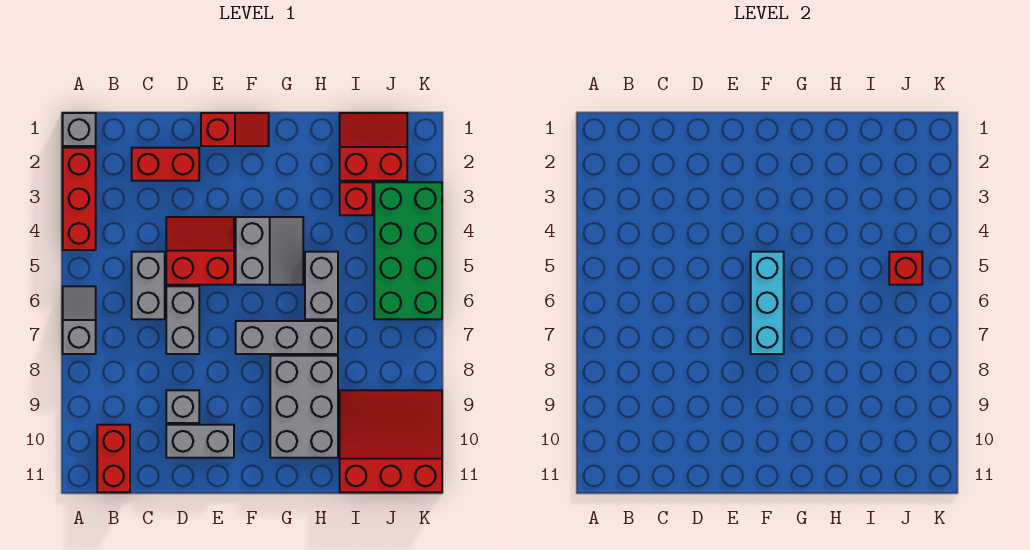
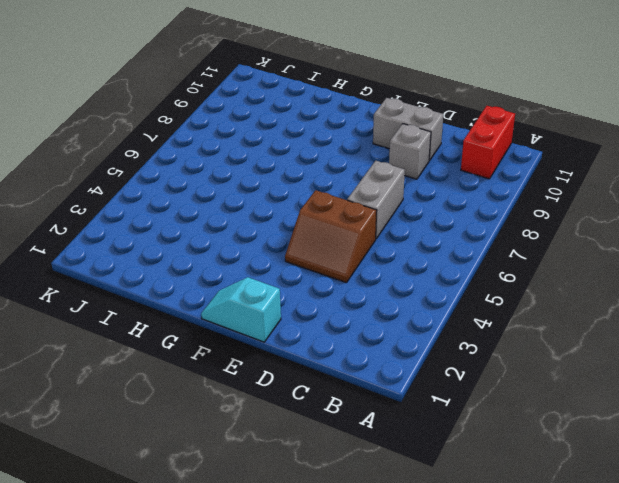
brown slope D4:E5 level 1 top 5 -> red slope D4:E5 level 1 top 5
cyan slope E1:F1 level 1 top E -> red slope E1:F1 level 1 top E
none -> grey brick A1 level 1
none -> red brick A2:A4 level 1
none -> grey slope A6:A7 level 1 top 7

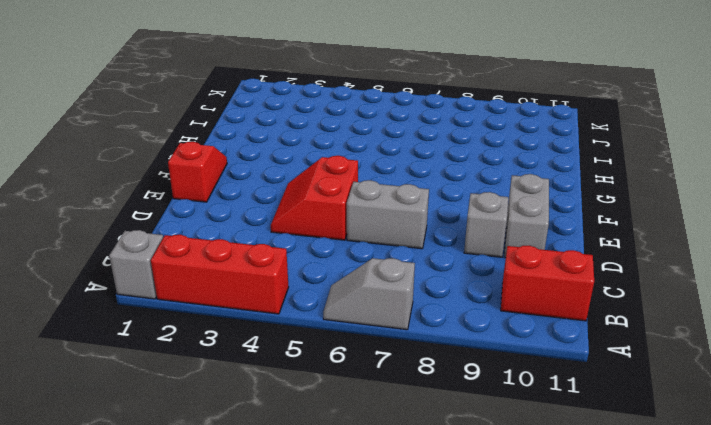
none -> red brick C2:D2 level 1
none -> grey brick C5:C6 level 1
none -> grey slope F4:G5 level 1 top F

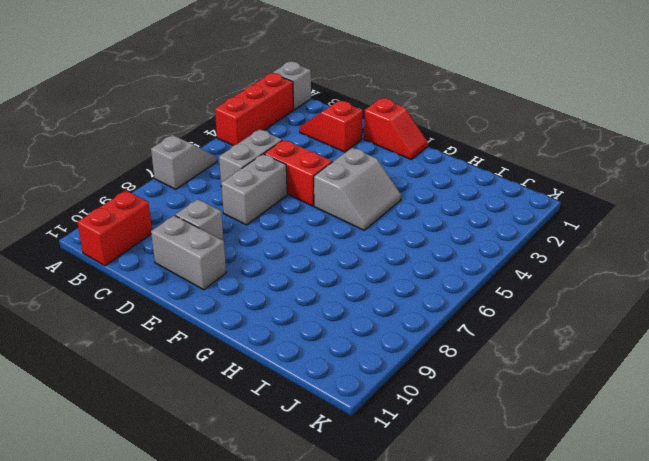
red slope C2:D2 level 1 top D -> red brick C2:D2 level 1
none -> grey brick F7:H7 level 1
none -> grey brick G8:H10 level 1
none -> grey brick H5:H6 level 1

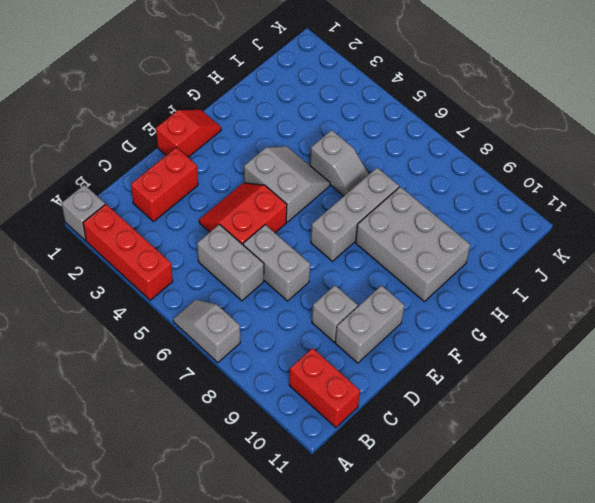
grey slope H5:H6 level 1 top 5 -> grey brick H5:H6 level 1
none -> red slope I1:J2 level 1 top 2
none -> red brick I3 level 1
none -> red slope I9:K11 level 1 top 11

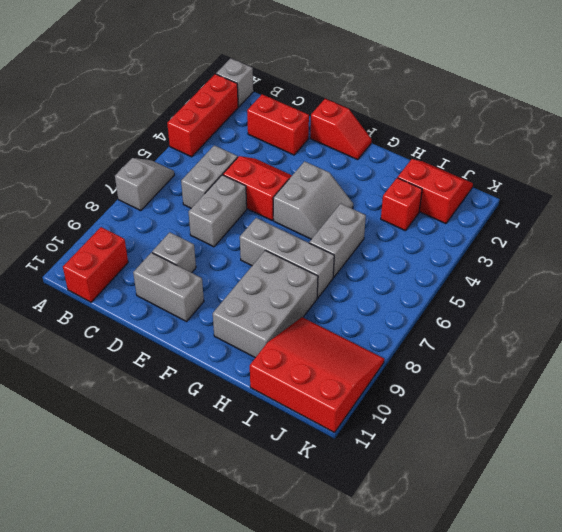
none -> green brick J3:K6 level 1
none -> cyan brick F5:F7 level 2
none -> red brick J5 level 2

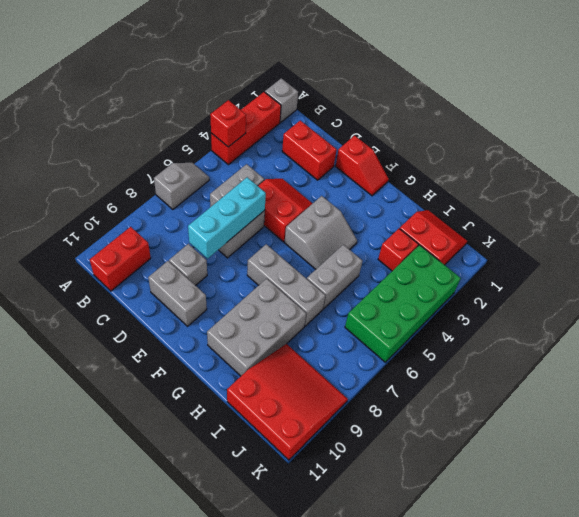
red brick A4 level 2 -> red brick J5 level 2
cyan brick D6:D8 level 2 -> cyan brick F5:F7 level 2

